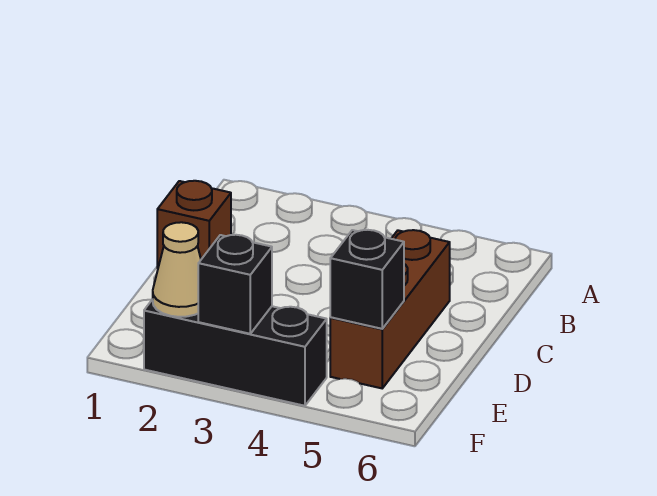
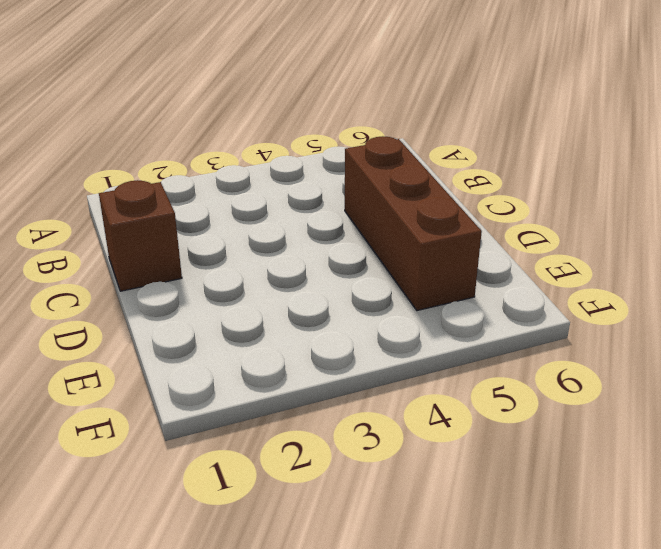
none -> black brick F2:F4 level 1
none -> black brick E5 level 2

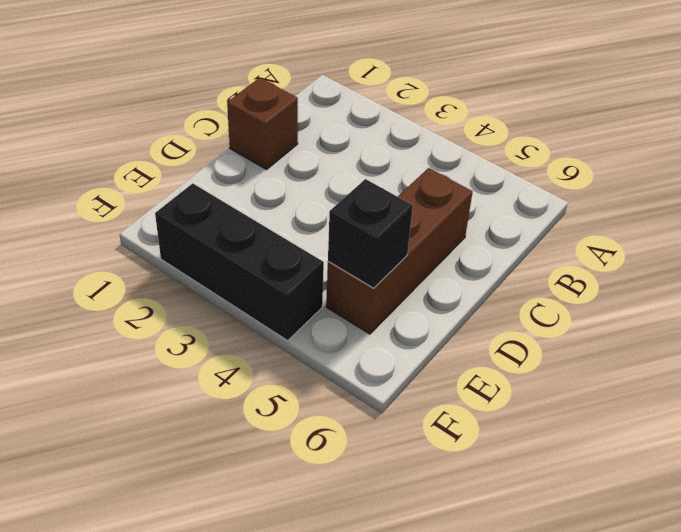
none -> tan cone F2 level 2
none -> black brick F3 level 2

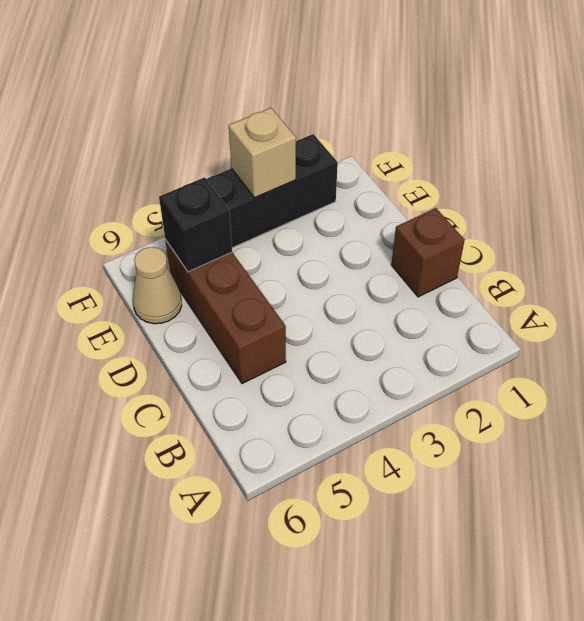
tan cone E6 level 1 -> tan cone F2 level 2
tan brick F3 level 2 -> black brick F3 level 2

